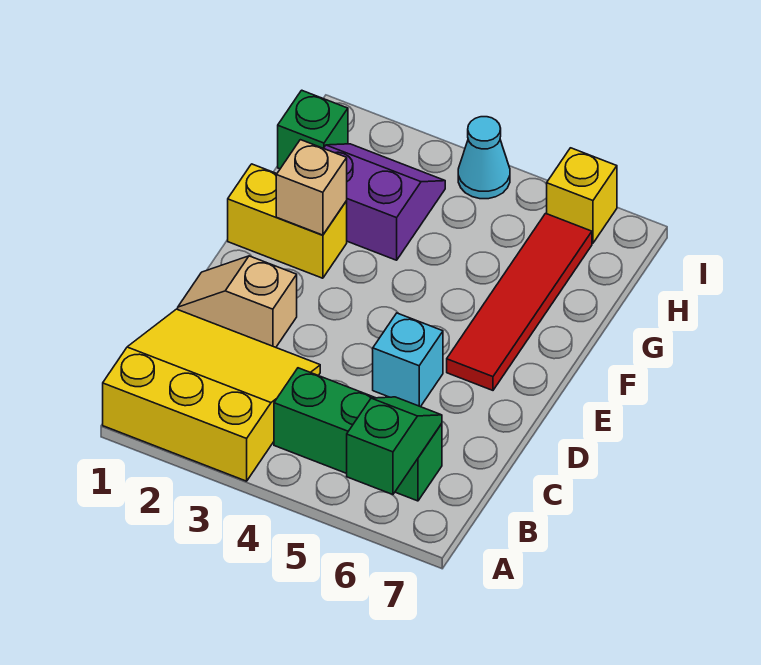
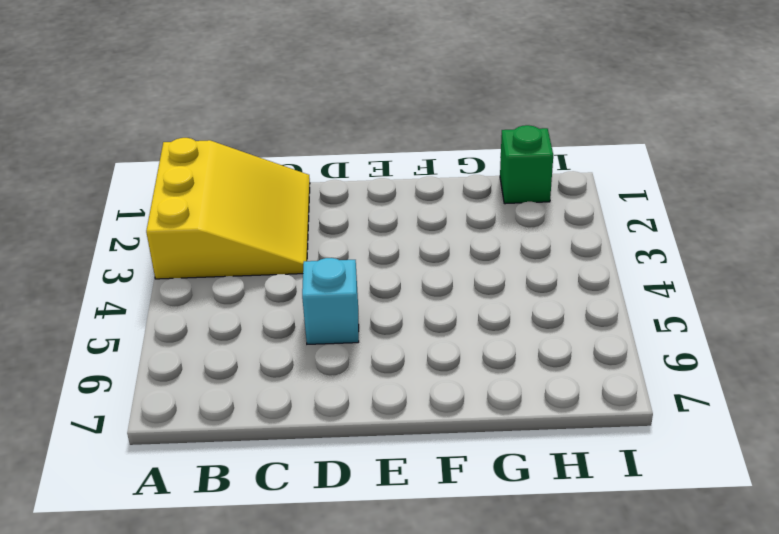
none -> green brick B4:B6 level 1
none -> tan slope D1:D2 level 1 top 2
none -> red tile E6:H6 level 1

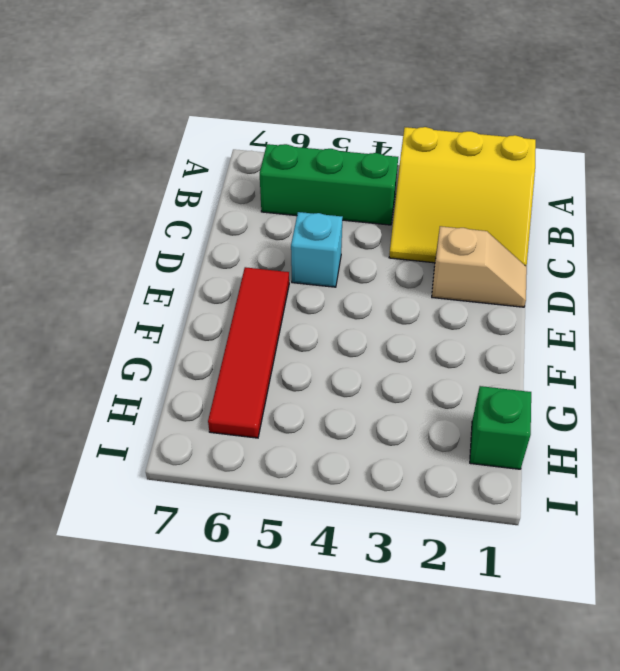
none -> yellow brick F1:F2 level 1
none -> purple slope G2:H3 level 1 top G
none -> cyan cone I4 level 1

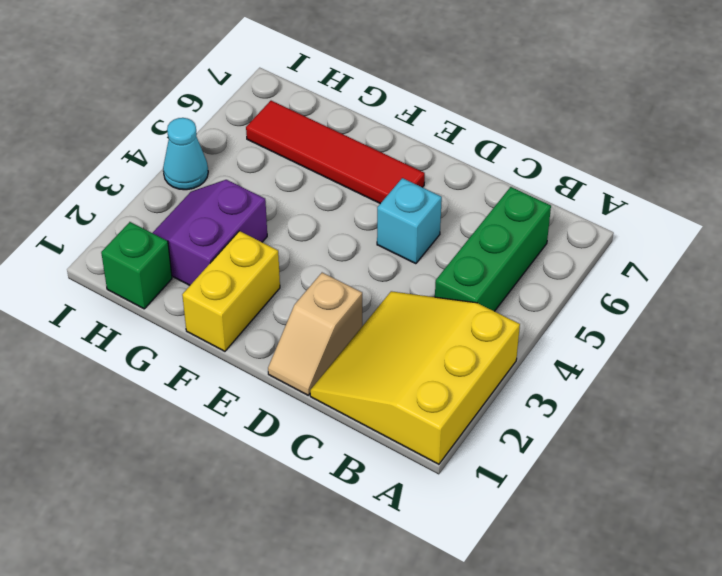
none -> yellow brick I6 level 1
none -> green slope A6:B6 level 2 top A
none -> tan brick F2 level 2

